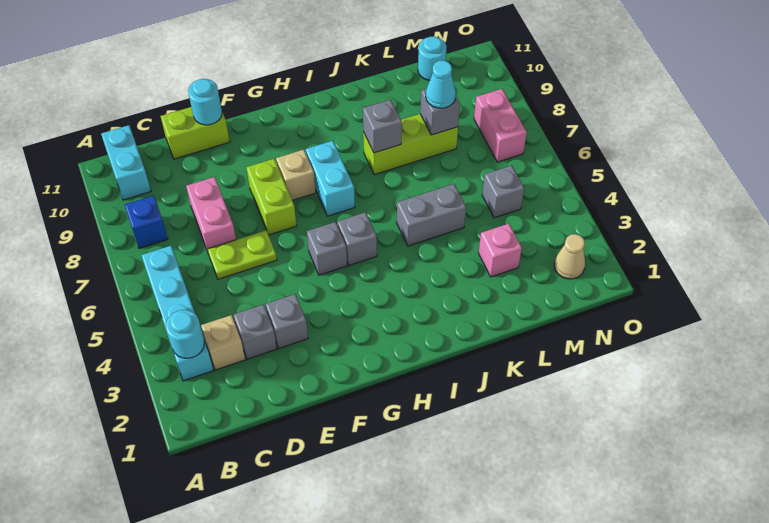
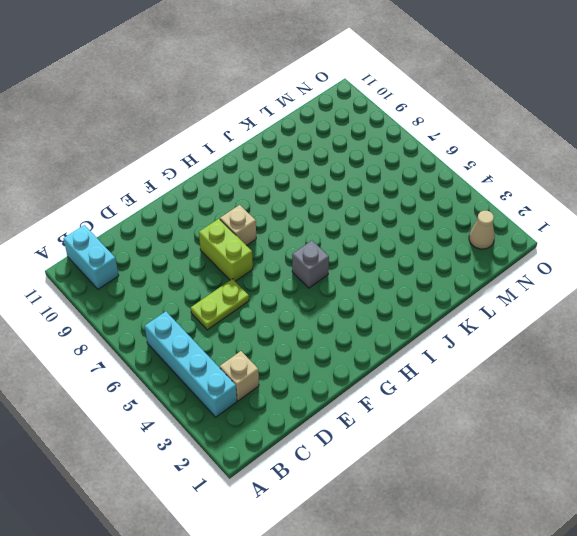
none -> blue brick B8 level 1
none -> grey brick D3 level 1
none -> pink brick D7:D8 level 1

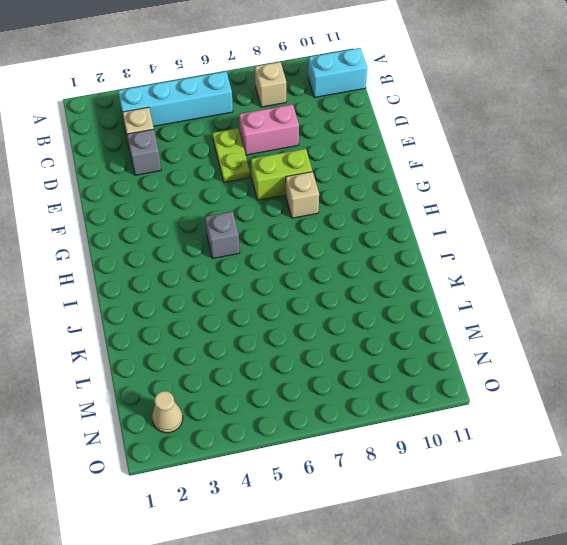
tan brick B8 level 1 -> blue brick B8 level 1
none -> lime brick D11:E11 level 1
none -> grey brick E3 level 1
none -> grey brick G5 level 1

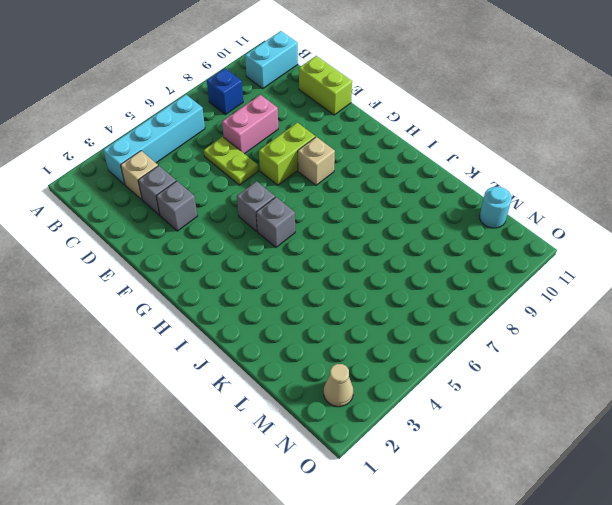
none -> cyan brick H7:H8 level 1
none -> grey brick J5:K5 level 1
none -> lime brick J8:L8 level 1

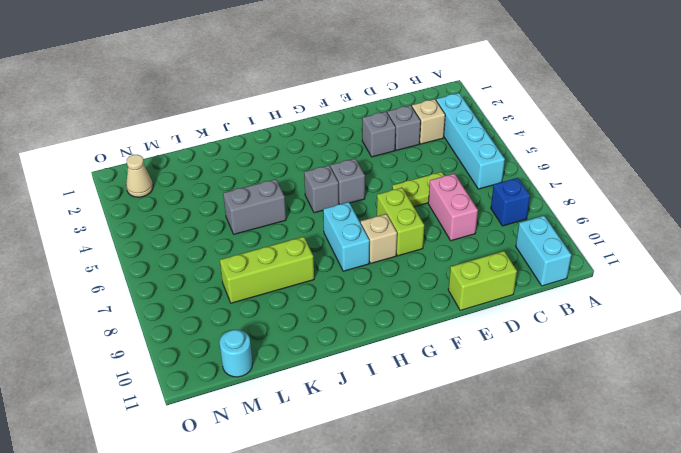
none -> pink brick L3 level 1
none -> grey brick M5 level 1
none -> pink brick N7:N8 level 1

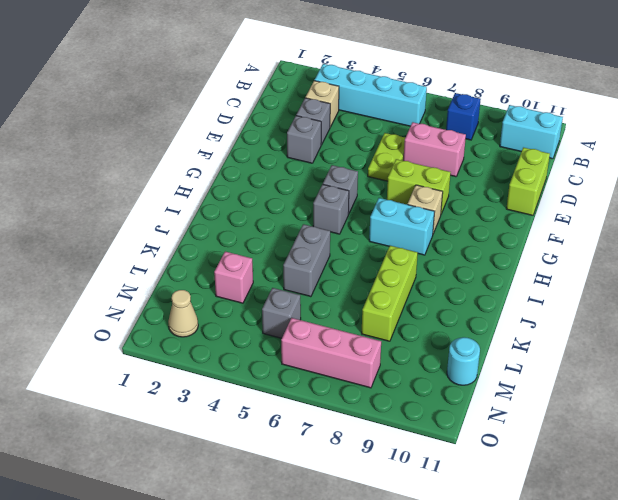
pink brick N6:N8 level 1 -> pink brick N7:N8 level 1
none -> cyan round brick B3 level 2
none -> cyan round brick E11 level 2
none -> grey brick J8 level 2

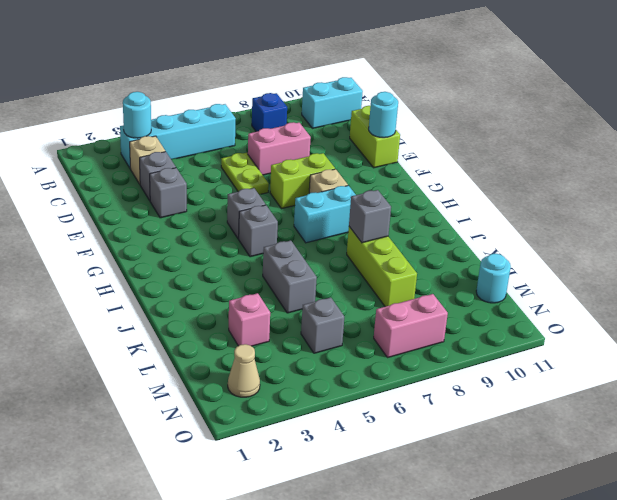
none -> grey brick L8 level 2
none -> cyan cone L8 level 3

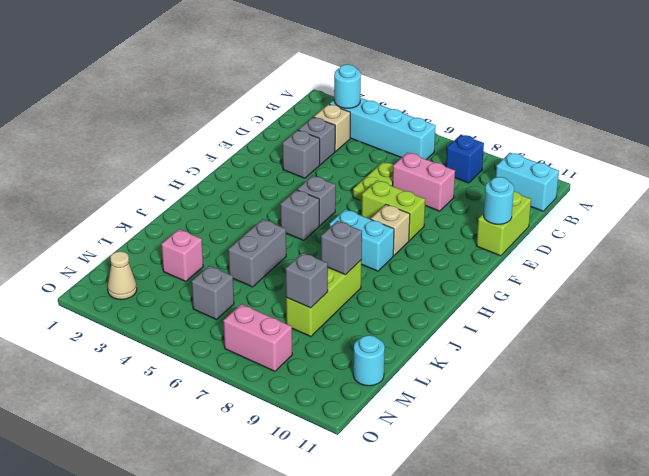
none -> cyan cone L8 level 3

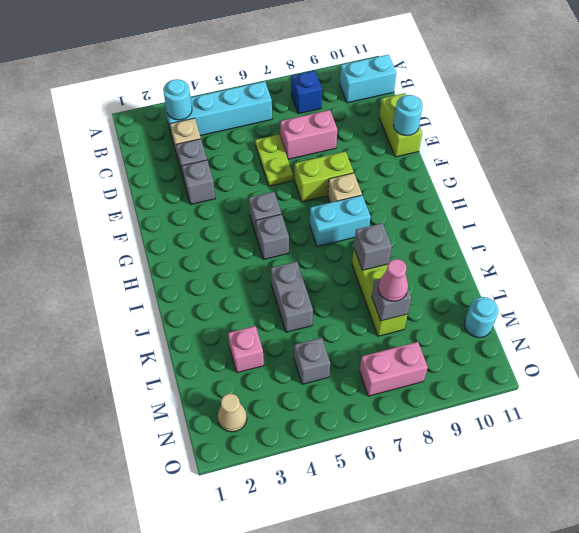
pink cone L8 level 3 -> cyan cone L8 level 3

